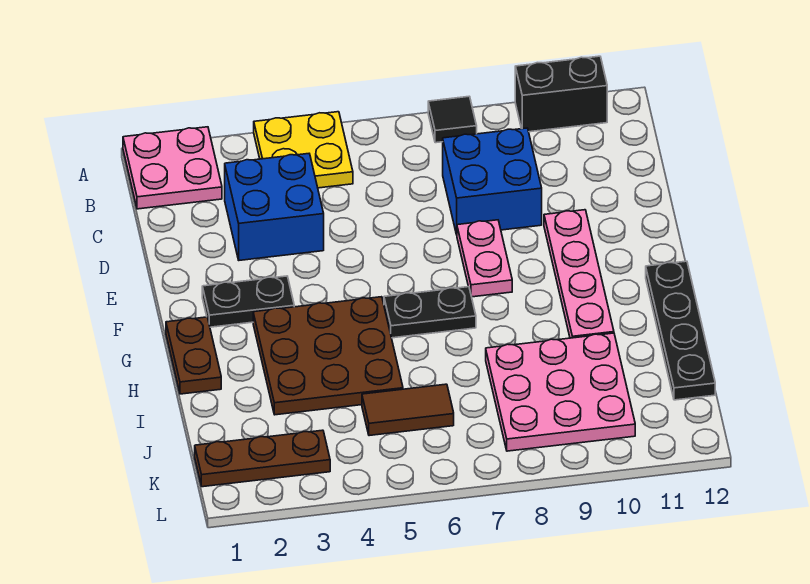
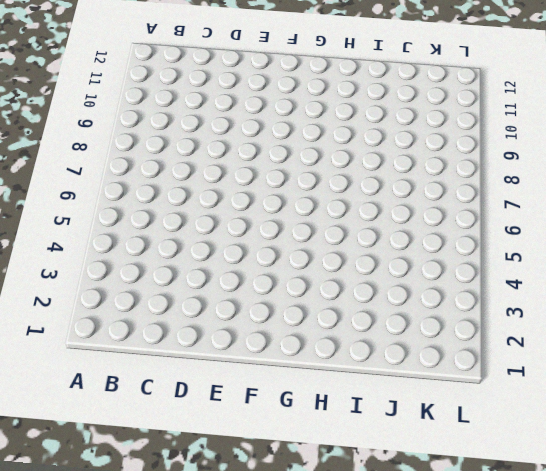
none -> pink plate A1:B2 level 1
none -> yellow plate A4:B5 level 1
none -> black tile A8 level 1

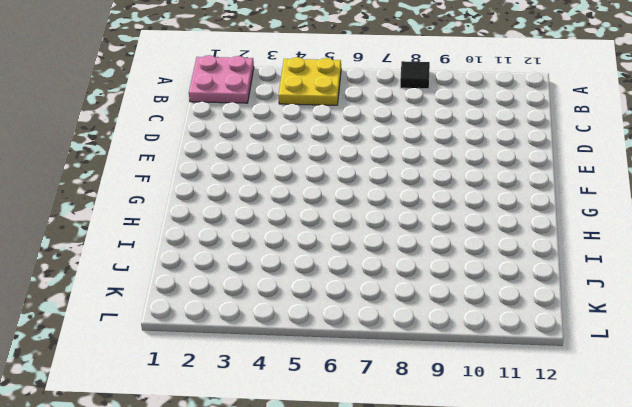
none -> black brick A10:A11 level 1
none -> blue brick C3:D4 level 1
none -> blue brick C8:D9 level 1

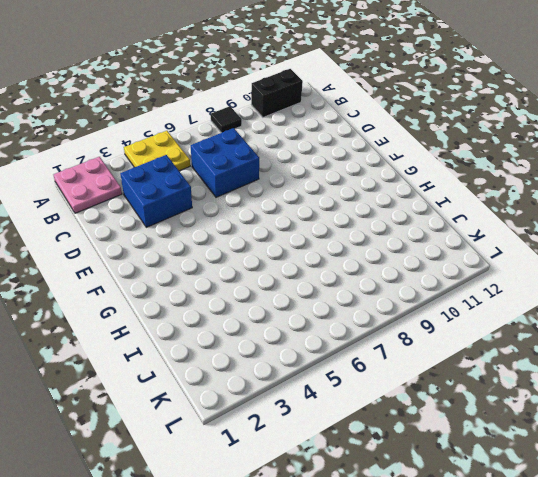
blue brick C6:D7 level 1 -> blue brick C8:D9 level 1
none -> pink plate E8:F8 level 1
none -> pink plate E10:H10 level 1
none -> black plate F2:F3 level 1

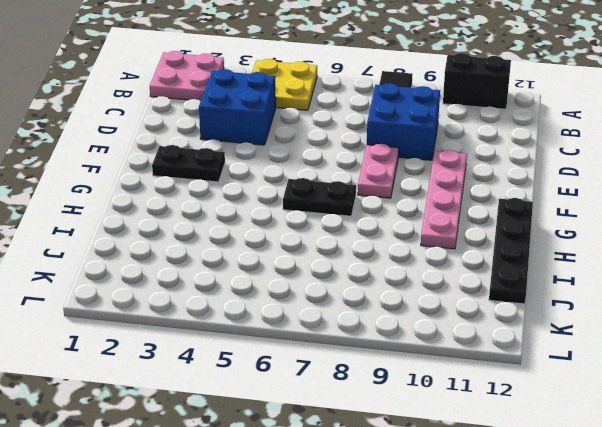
none -> brown plate G1:H1 level 1
none -> brown plate G3:I5 level 1
none -> pink plate I8:K10 level 1

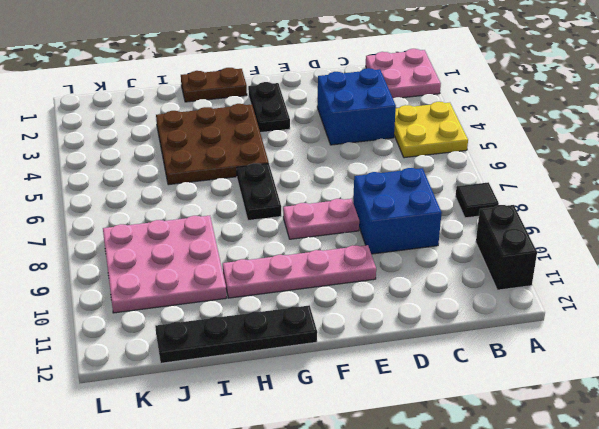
none -> brown tile J5:J6 level 1
none -> brown plate K1:K3 level 1

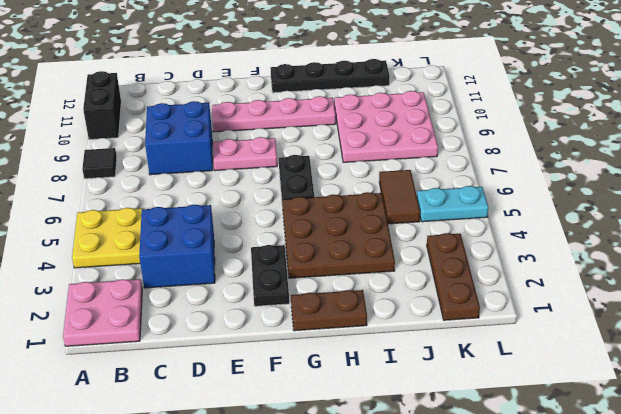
cyan plate K5:L5 level 1 -> none

